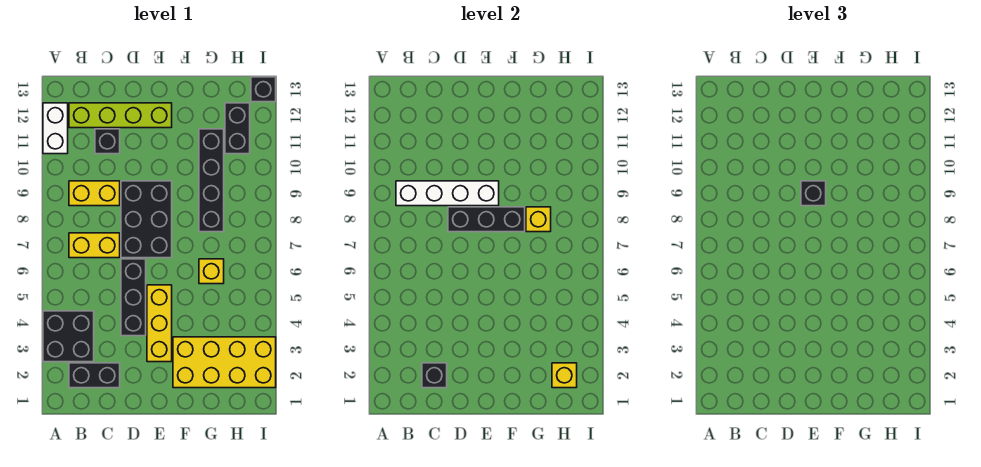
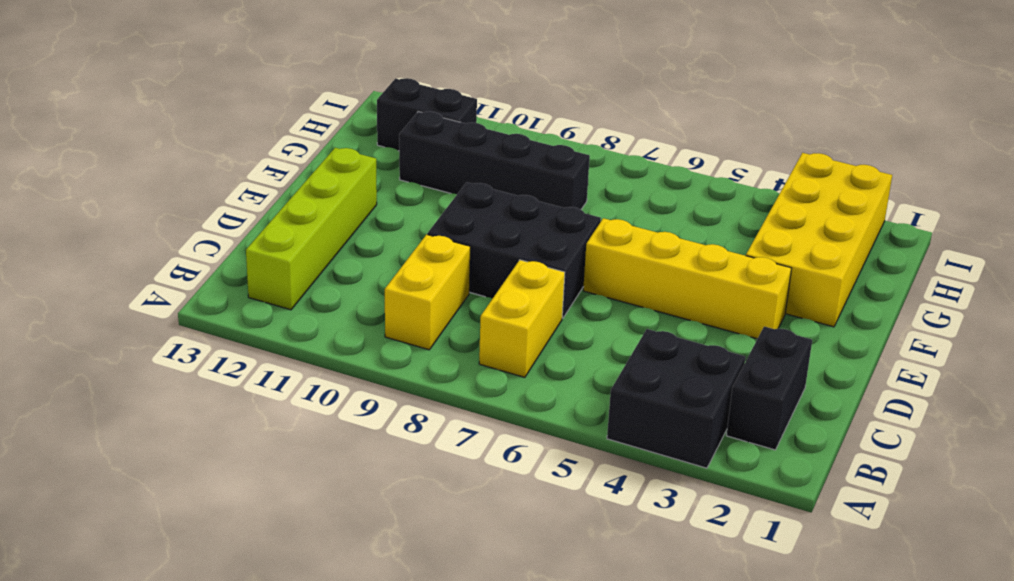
yellow brick E3:E6 level 1 -> yellow brick E3:E5 level 1
none -> white brick A11:A12 level 1
none -> black brick C11 level 1
none -> black brick D4:D6 level 1

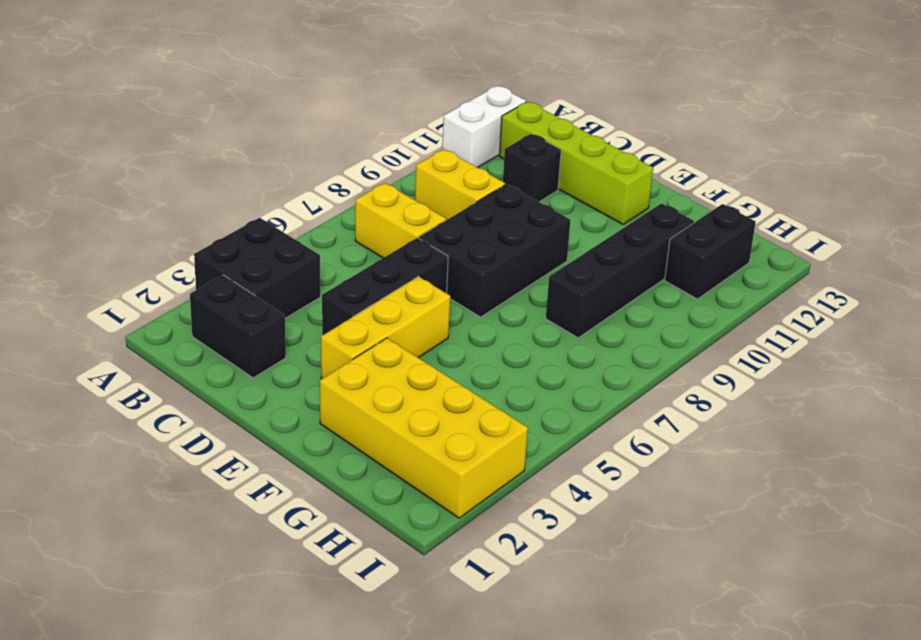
none -> yellow brick G6 level 1
none -> black brick I13 level 1
none -> white brick B9:E9 level 2

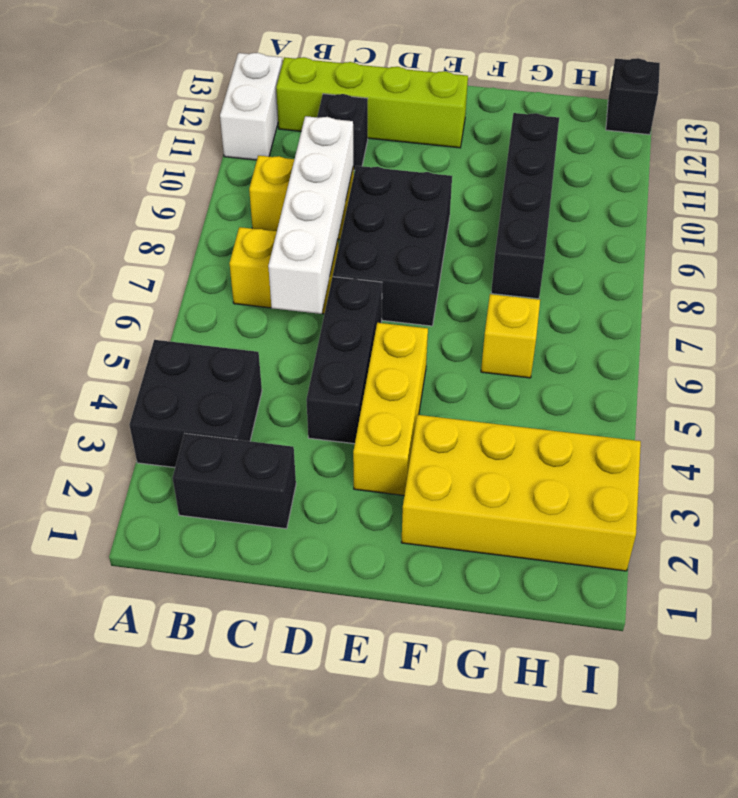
white brick C6:C9 level 2 -> white brick B9:E9 level 2
none -> black brick H11:H12 level 1
none -> black brick C2 level 2
none -> black brick D8:F8 level 2

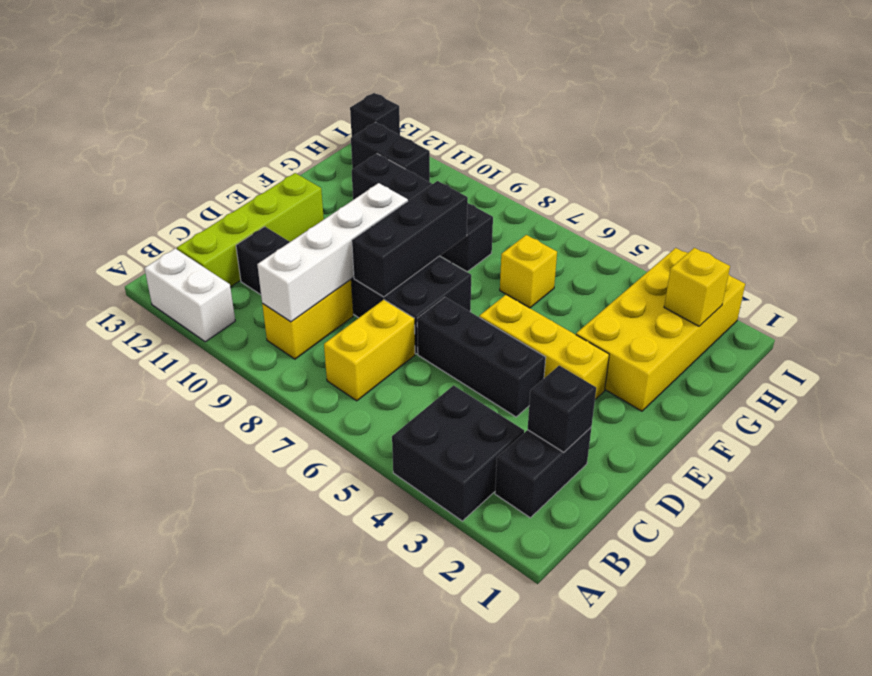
none -> yellow brick G8 level 2
none -> black brick E9 level 3

